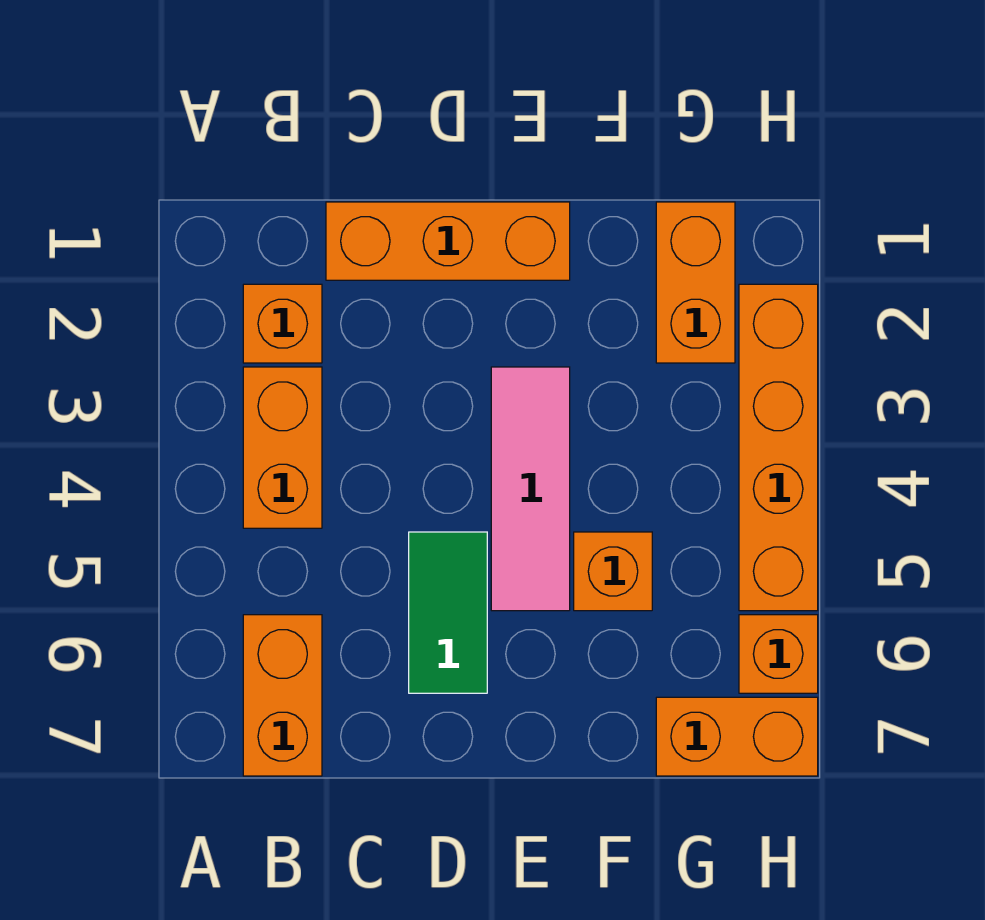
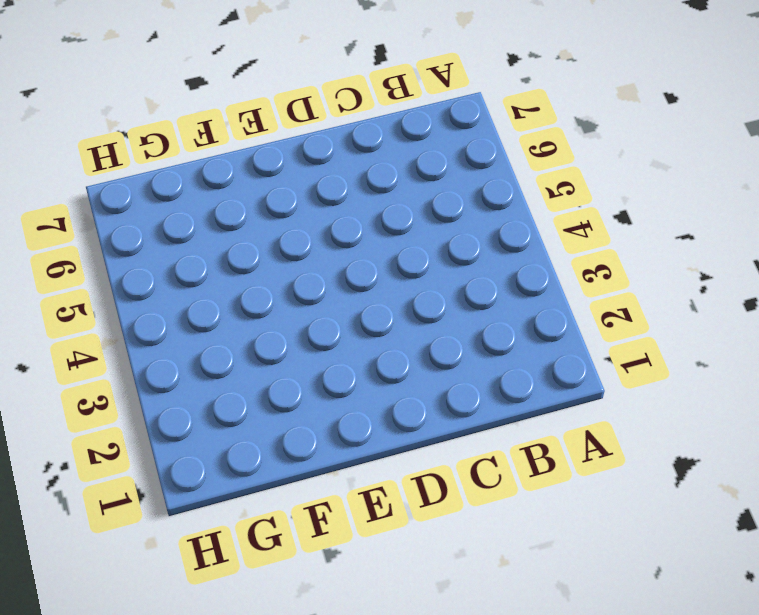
none -> orange brick B2 level 1
none -> orange brick B3:B4 level 1

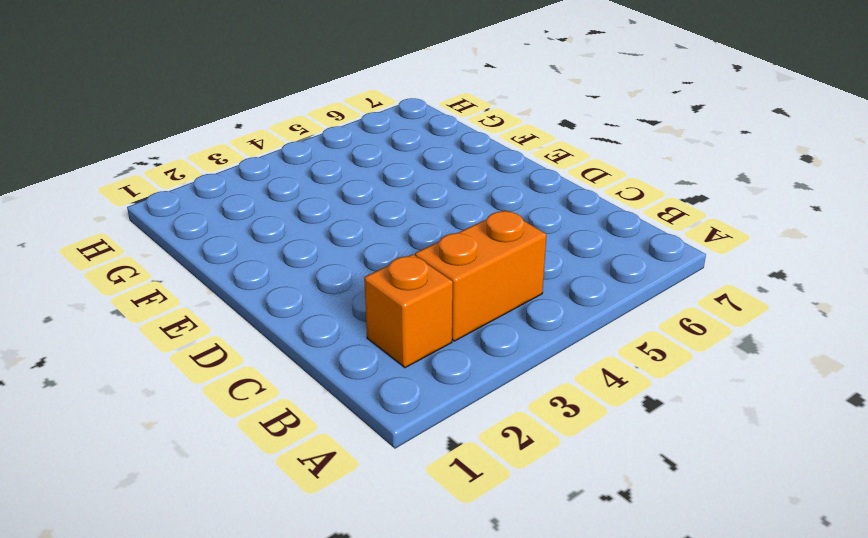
none -> orange brick B6:B7 level 1
none -> orange brick C1:E1 level 1

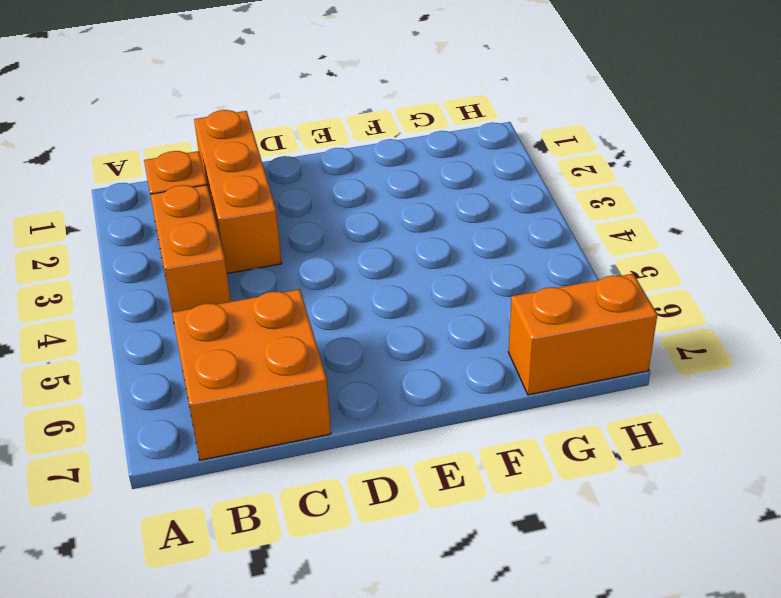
orange brick B6:C7 level 1 -> orange brick B6:B7 level 1
orange brick C1:C3 level 1 -> orange brick C1:E1 level 1
none -> green tile D5:D6 level 1
none -> pink tile E3:E5 level 1

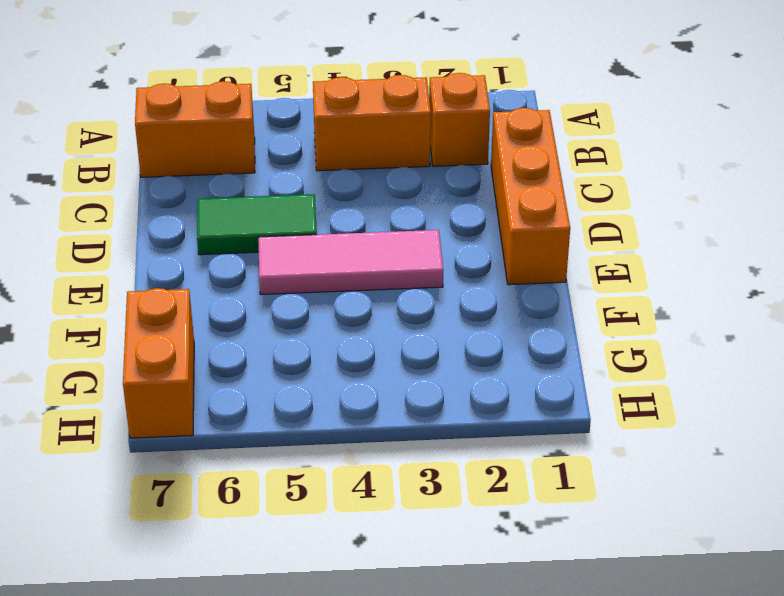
none -> orange brick F5 level 1
none -> orange brick G1:G2 level 1

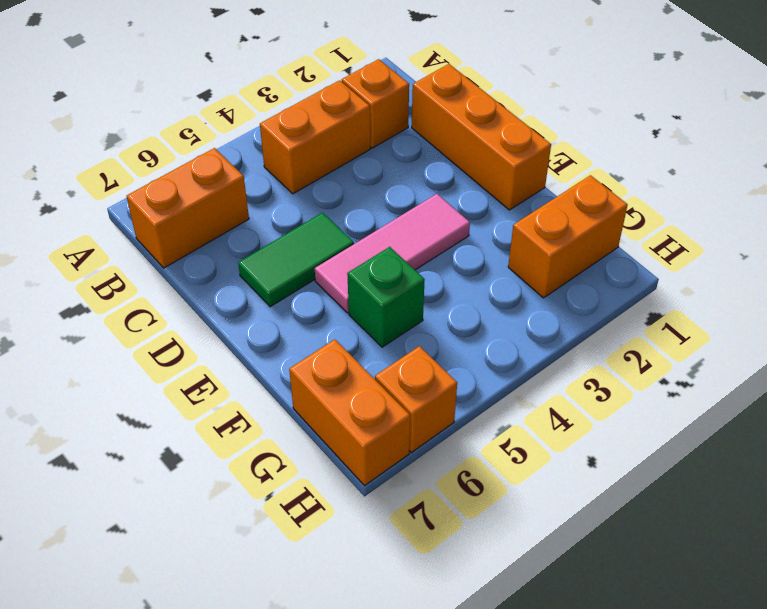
green brick F5 level 1 -> orange brick F5 level 1
none -> orange brick H2:H5 level 1

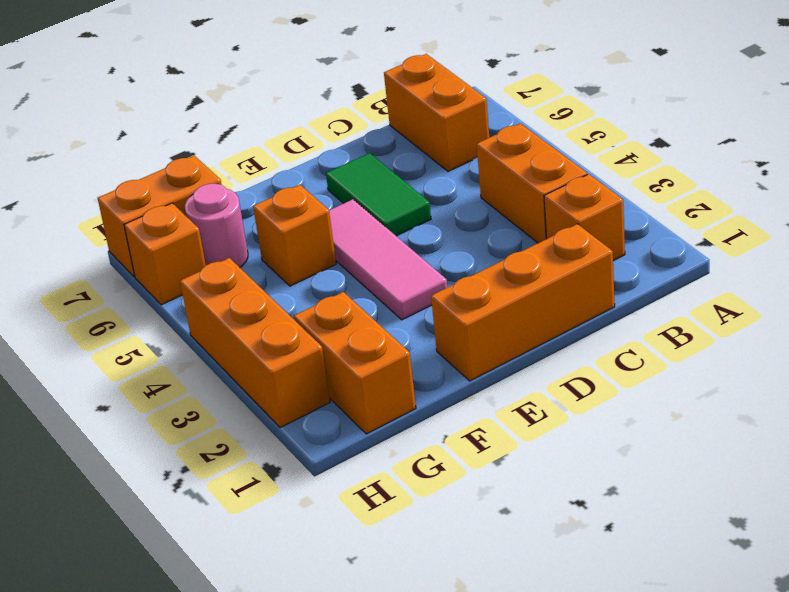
pink round brick G6 level 1 -> none
orange brick H2:H4 level 1 -> orange brick H2:H5 level 1

